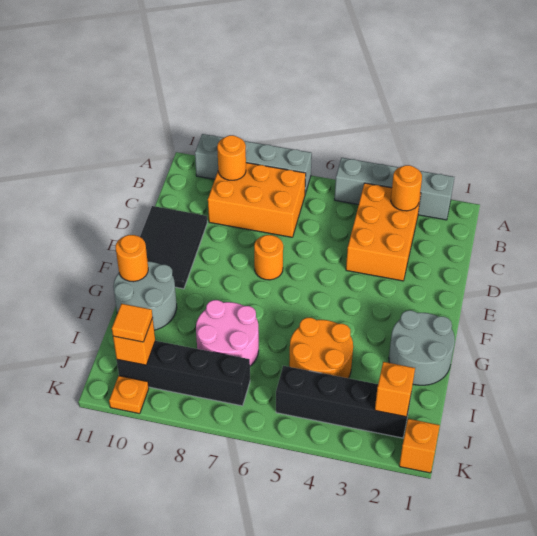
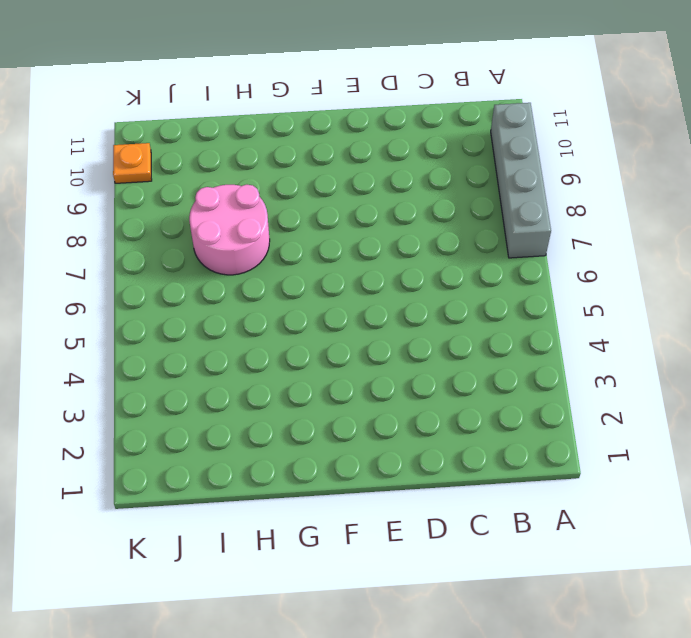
none -> grey brick A2:A5 level 1
none -> orange brick B3:D4 level 1
none -> orange brick B7:C9 level 1

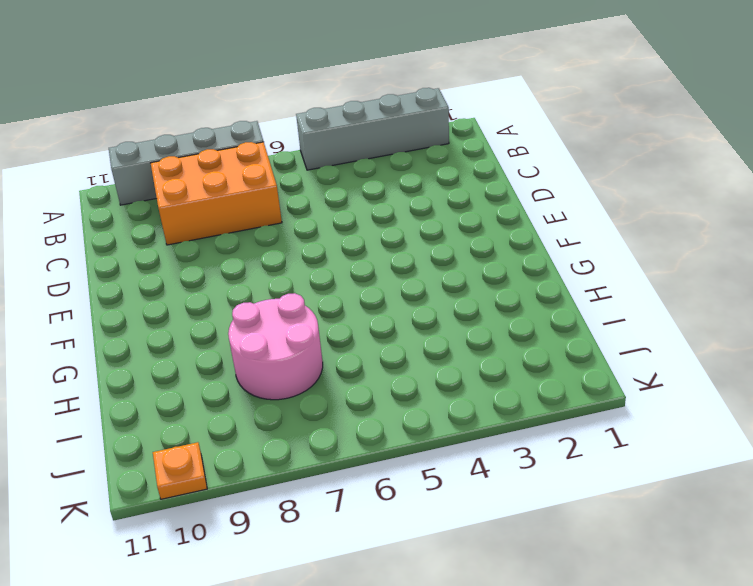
none -> orange brick B3:D4 level 1
none -> black tile D10:F11 level 1
none -> orange round brick E7 level 1

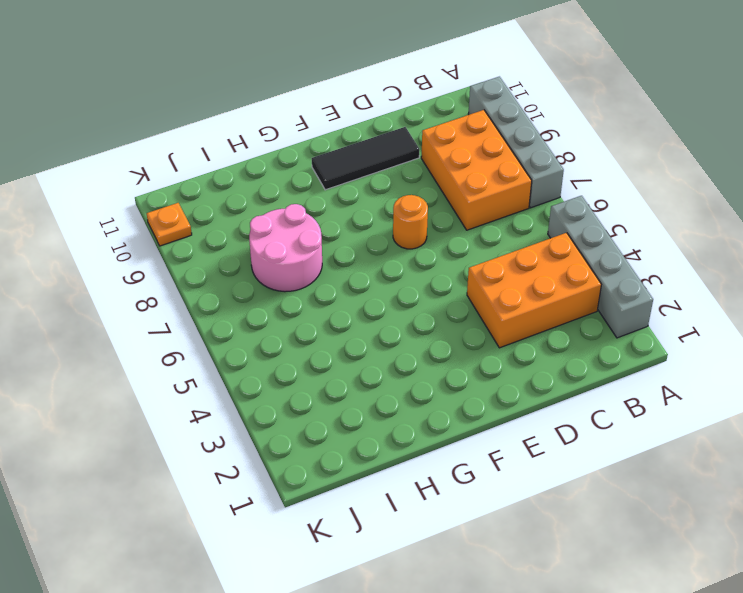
black tile D10:F10 level 1 -> black tile D10:F11 level 1
none -> grey round brick G1:H2 level 1
none -> grey round brick G10:H11 level 1
none -> orange round brick H4:I5 level 1

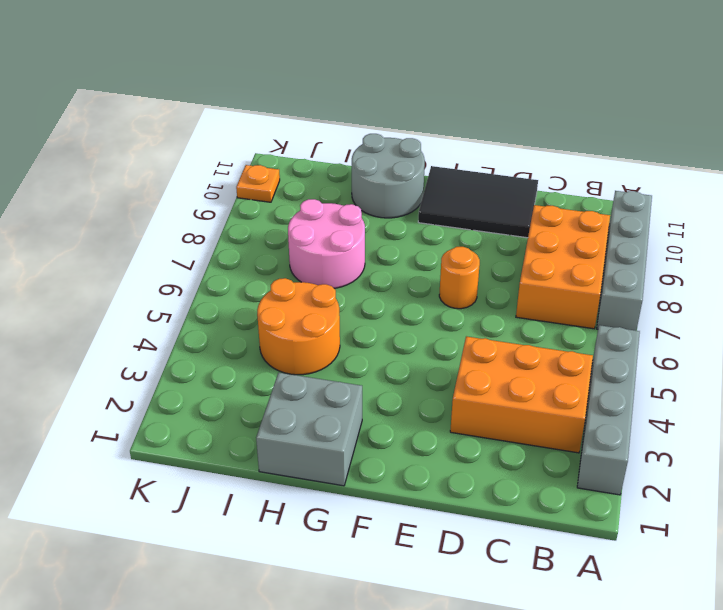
grey brick G1:H2 level 1 -> grey round brick G1:H2 level 1
none -> black brick J2:J5 level 1
none -> black brick J7:J10 level 1
none -> orange brick K1 level 1

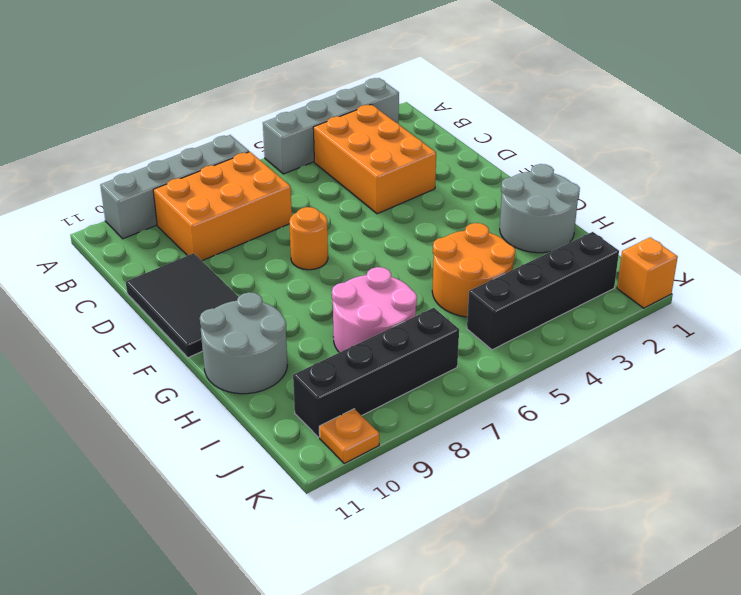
none -> orange round brick B3 level 2
none -> orange round brick B9 level 2
none -> orange round brick G11 level 2

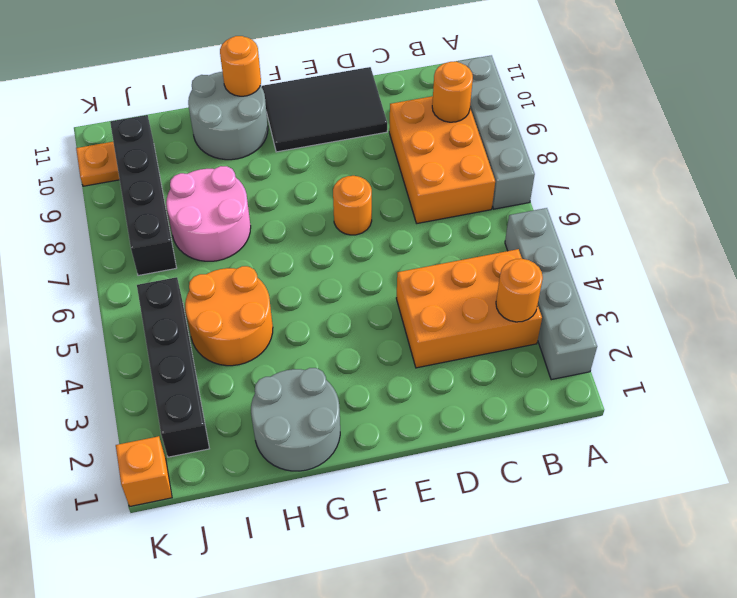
none -> orange brick J2 level 2
none -> orange brick J10 level 2
none -> orange tile J10 level 3

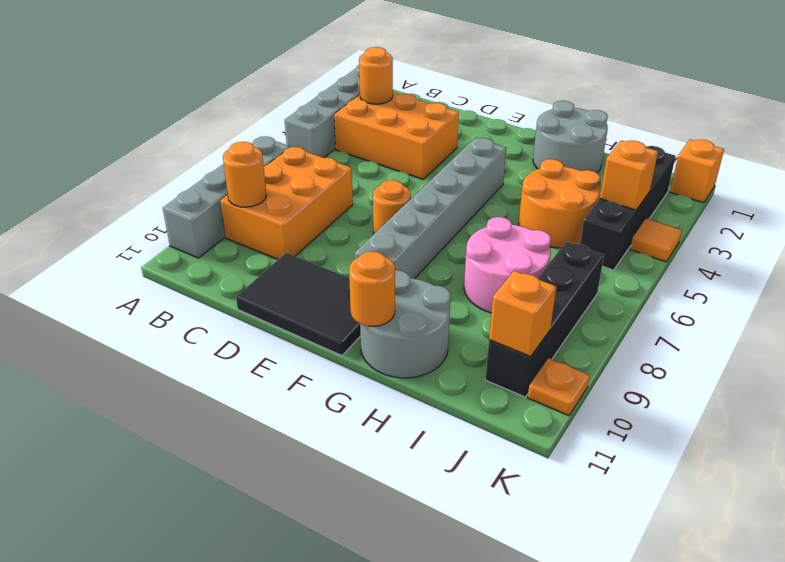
grey brick F4:F9 level 1 -> none
orange brick J4 level 2 -> orange brick J2 level 2
orange tile K4 level 1 -> orange tile J10 level 3

